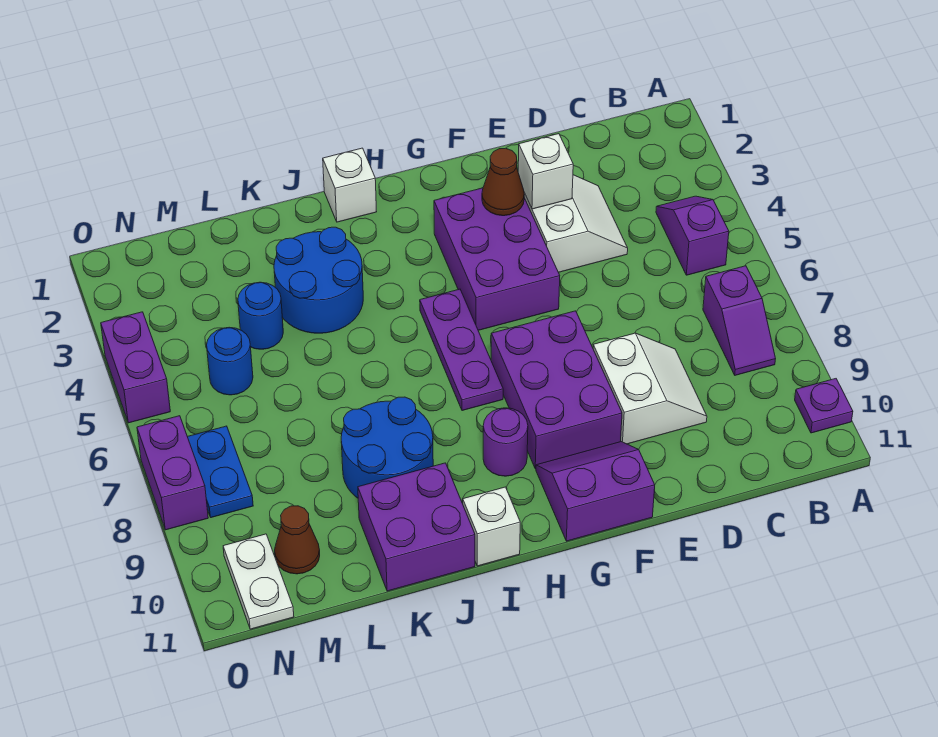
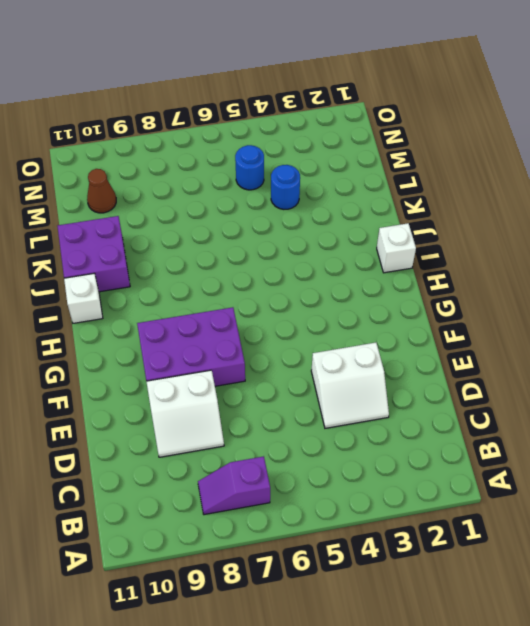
none -> purple plate A10 level 1
none -> purple slope B4:B5 level 1 top 5
none -> purple brick F3:G5 level 1

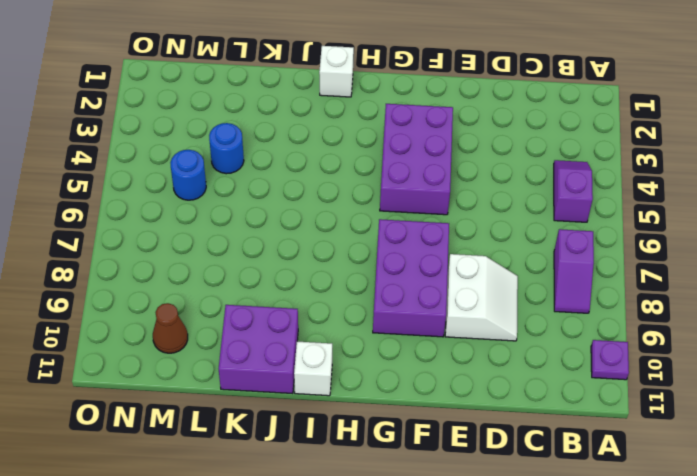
none -> white slope D3:E4 level 1 top E
none -> purple slope F10:G11 level 1 top 11
none -> purple plate H5:H7 level 1

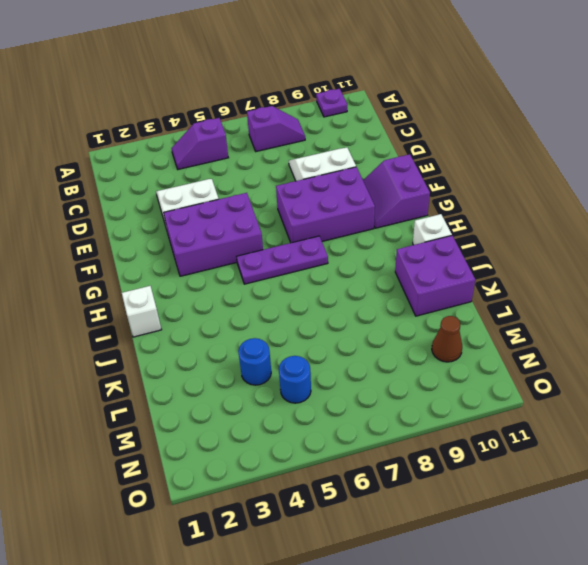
none -> purple round brick H9 level 1
none -> blue round brick J3:K4 level 1
none -> blue round brick J8:K9 level 1

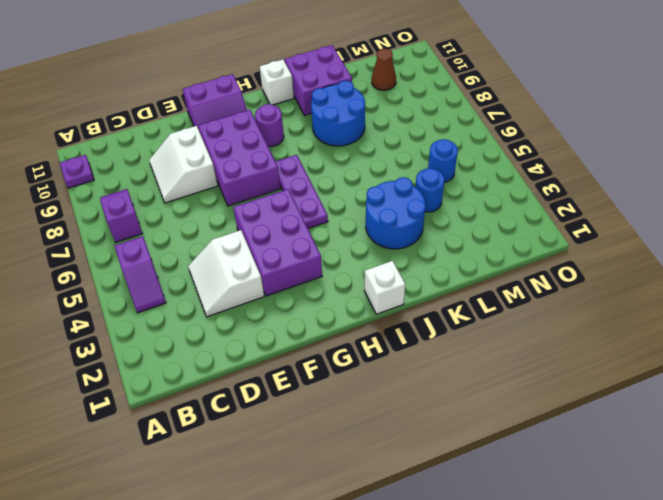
none -> blue plate N7:N8 level 1
none -> white plate N10:N11 level 1
none -> purple brick O4:O5 level 1

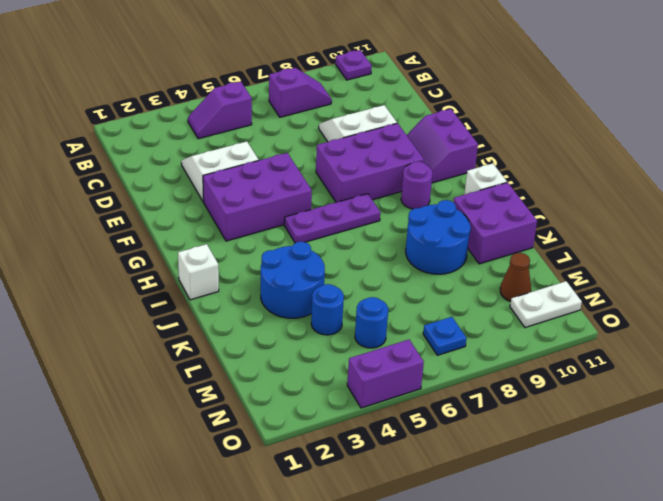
blue plate N7 level 1 -> blue plate N7:N8 level 1
none -> purple brick O7:O8 level 1
none -> white brick E3 level 2
none -> brown cone F3 level 2

